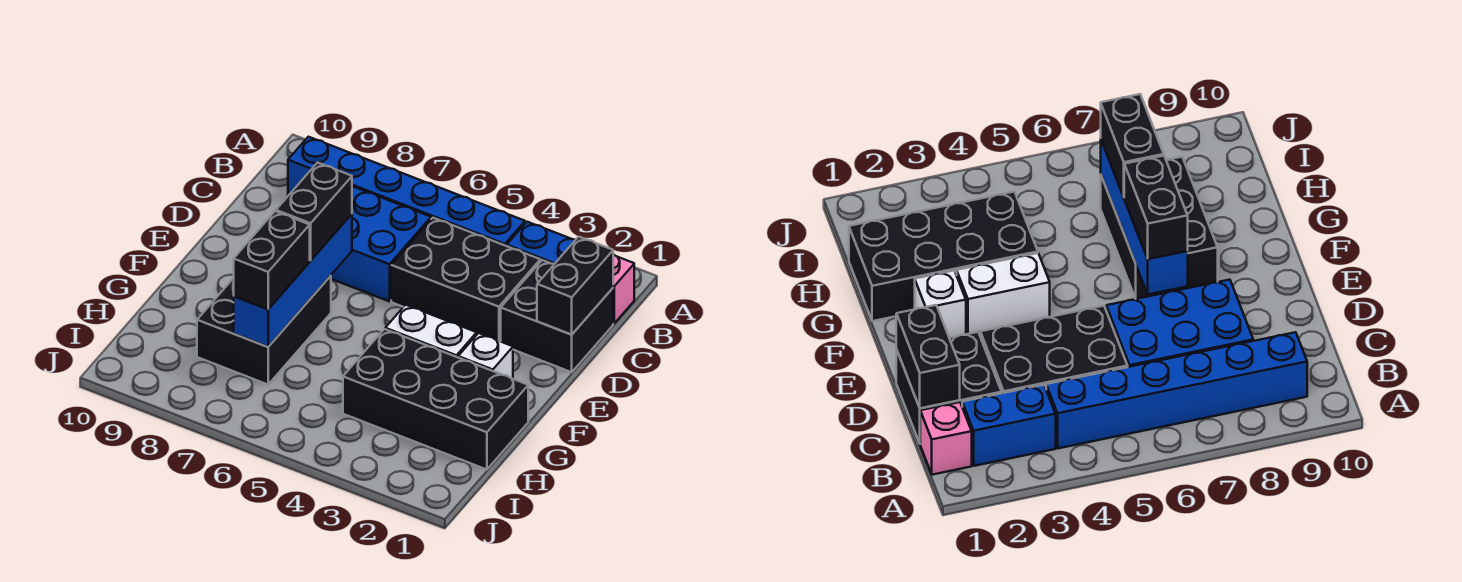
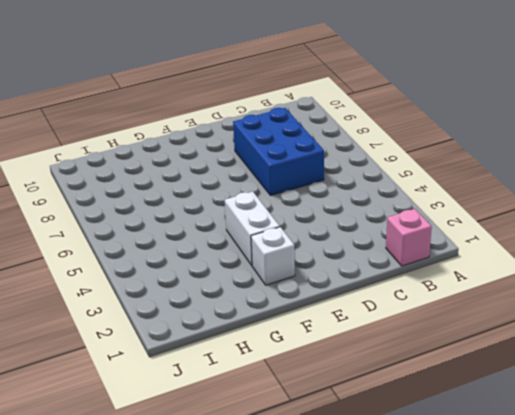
none -> blue brick B2:B3 level 1
none -> blue brick B4:B9 level 1
none -> black brick C1:D2 level 1

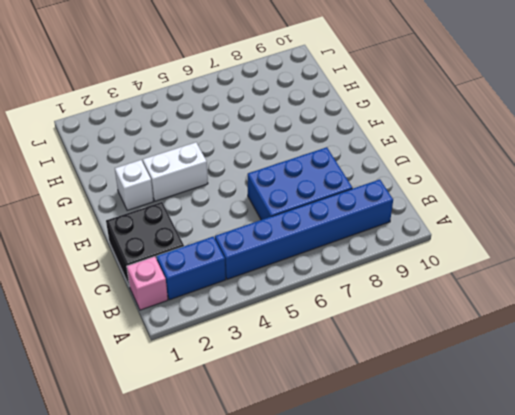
none -> black brick C3:D5 level 1
none -> black brick F7:H8 level 1
none -> black brick G1:H4 level 1

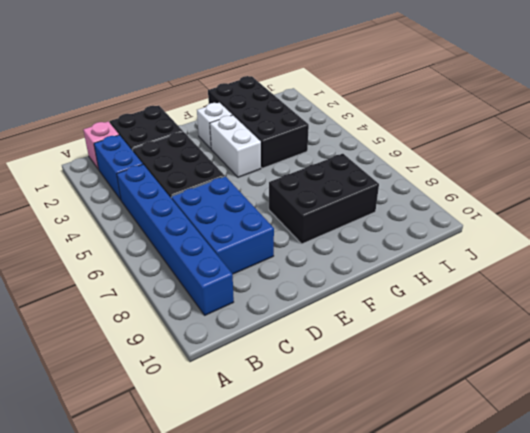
none -> black brick C1:D1 level 2
none -> blue brick E7:H7 level 2
none -> black brick E7:F7 level 3

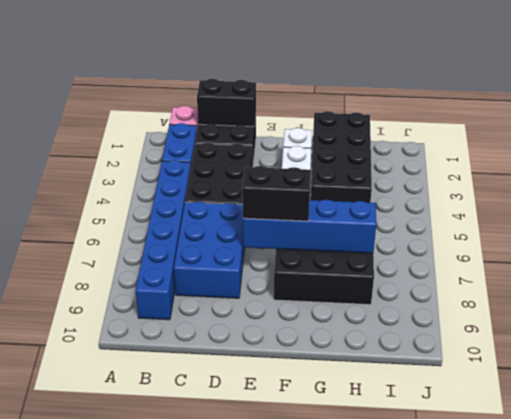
none -> black brick G7:H7 level 3

